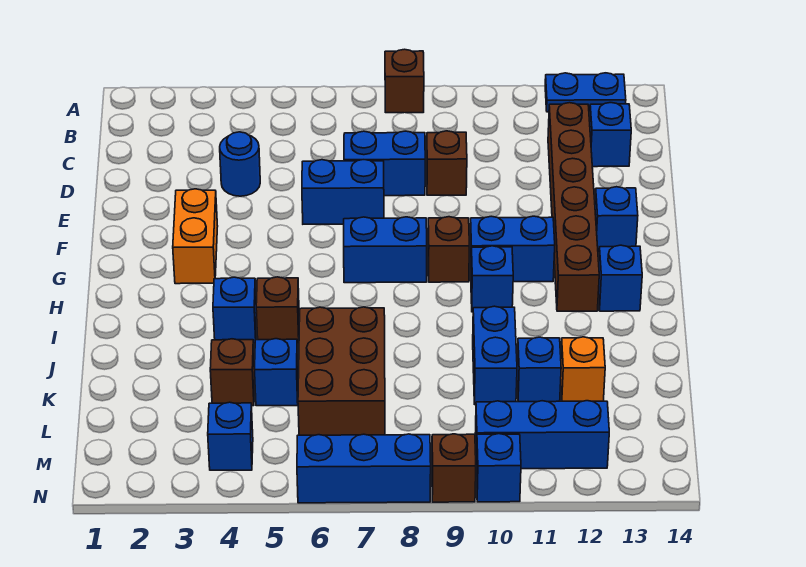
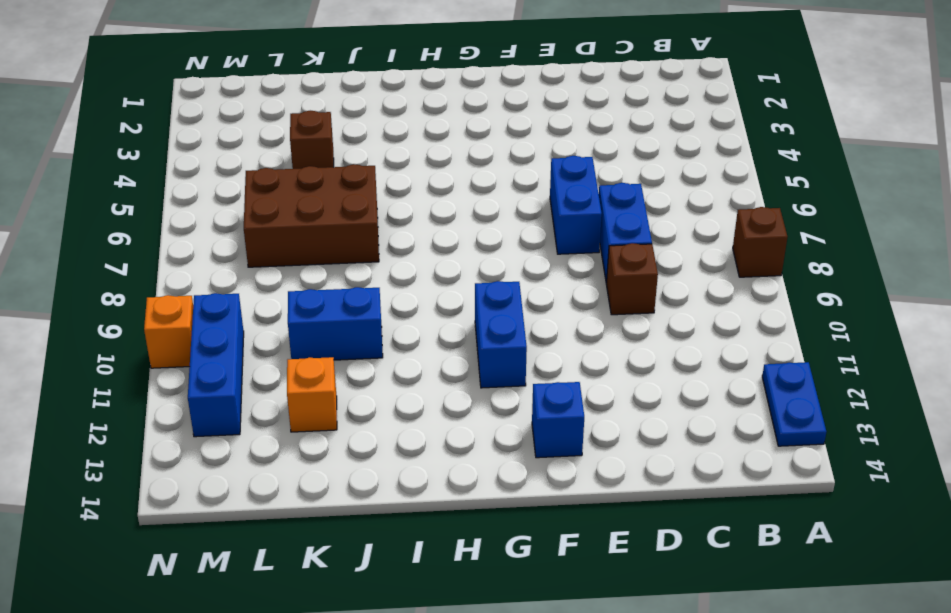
orange brick N10 level 1 -> blue brick N10 level 1
none -> brown brick C12:H12 level 1
none -> blue brick C13 level 1
none -> blue round brick D4 level 1

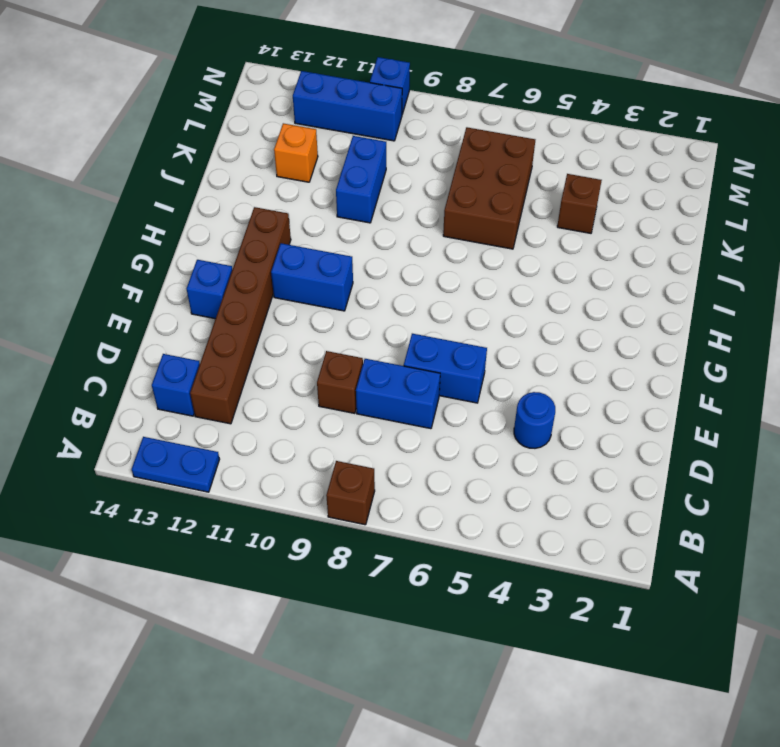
none -> orange brick F3:G3 level 1
none -> blue brick G7:G8 level 1
none -> brown brick G9 level 1

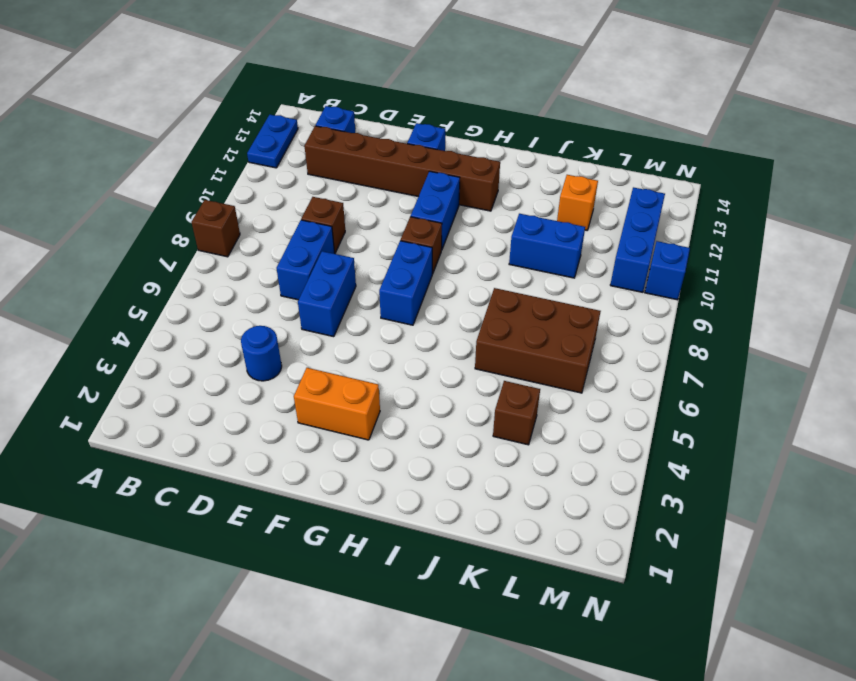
none -> blue brick H10 level 1
none -> blue brick H13 level 1
none -> blue brick I4 level 1

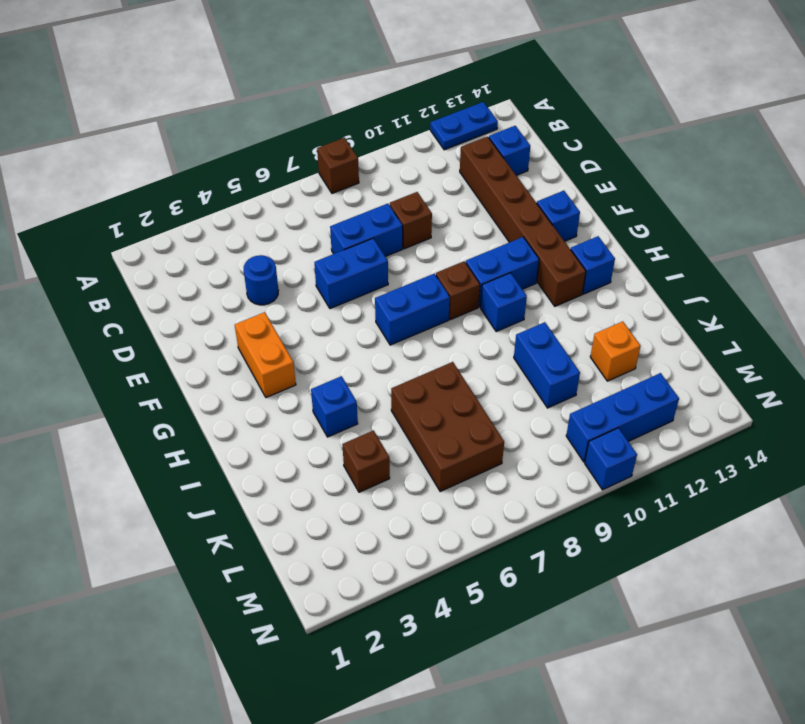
none -> brown brick I5 level 1
none -> blue brick K5 level 1
none -> blue brick K11 level 1

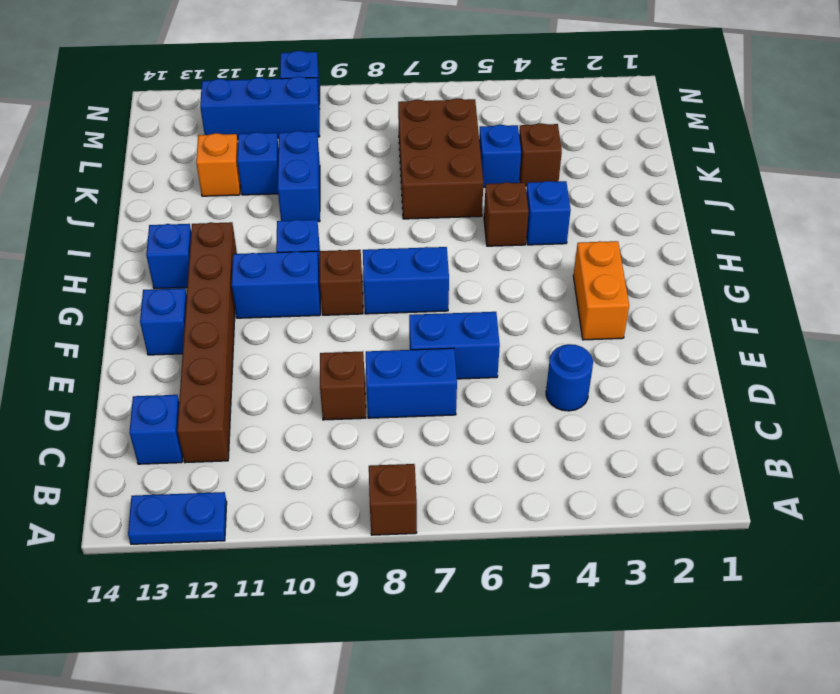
none -> blue brick M4 level 1
none -> blue brick N6:N8 level 1
none -> brown brick N9 level 1

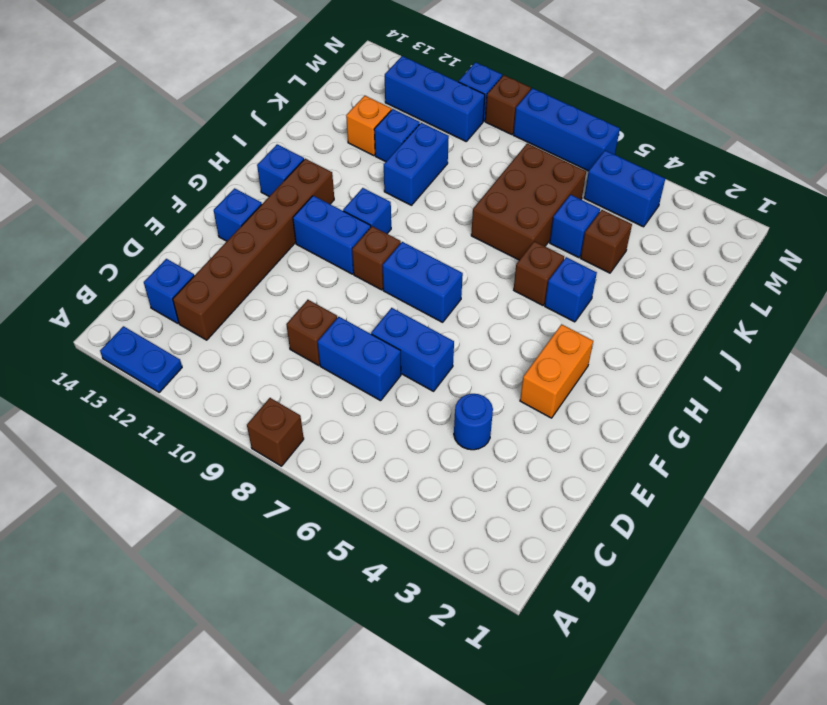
blue brick M4:M5 level 1 -> blue brick M4 level 1

